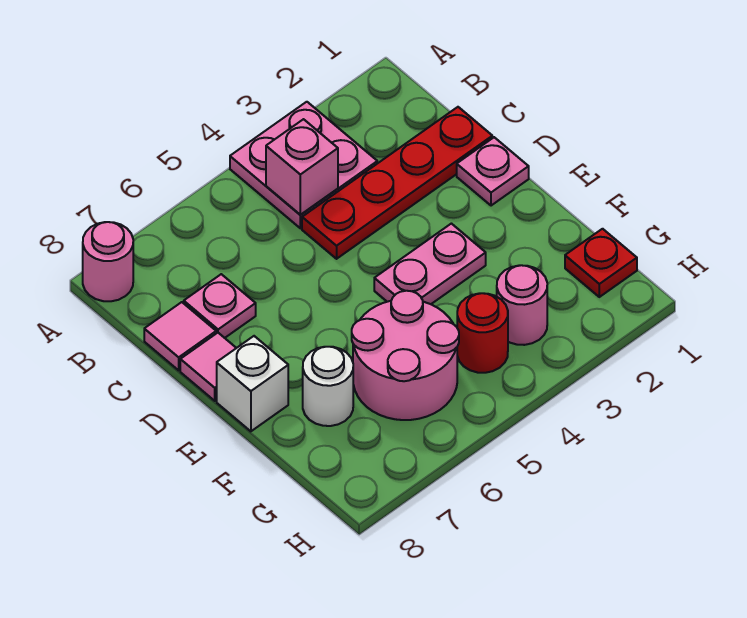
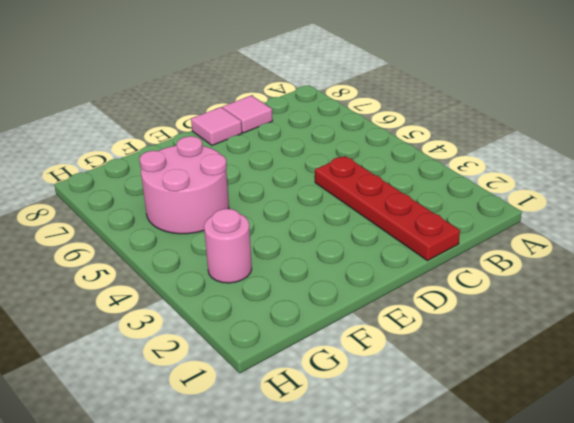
none -> pink plate A3:B4 level 1
none -> pink round brick A8 level 1
none -> pink plate C7 level 1

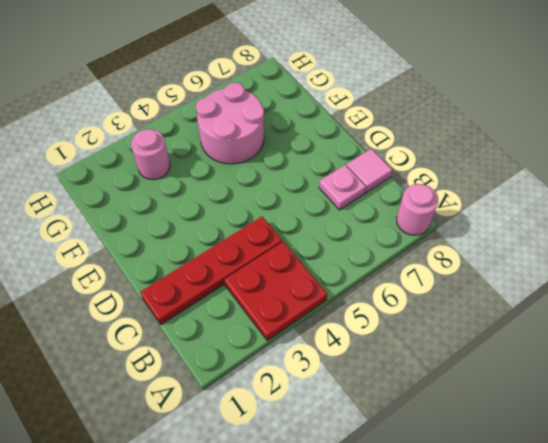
red plate A3:B4 level 1 -> pink plate A3:B4 level 1
none -> pink plate D1 level 1
none -> pink tile D8 level 1
none -> pink plate E3:E4 level 1

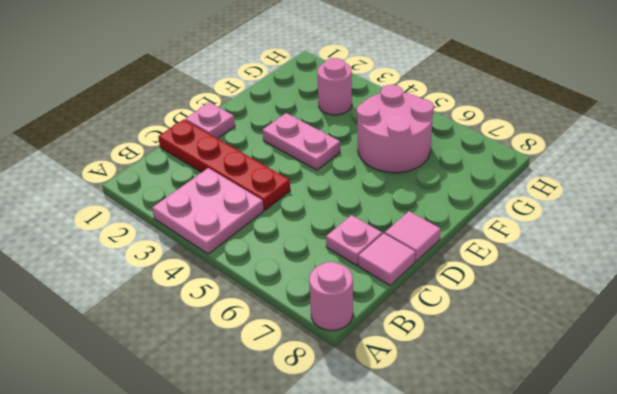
none -> white brick E8 level 1
none -> white round brick F7 level 1
none -> red plate G1 level 1

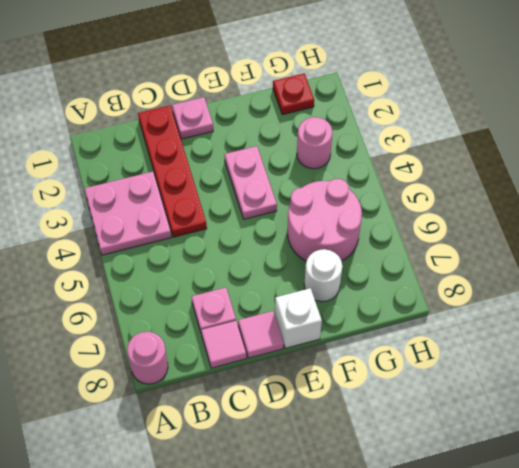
none -> red round brick G4 level 1
none -> pink brick B4 level 2

